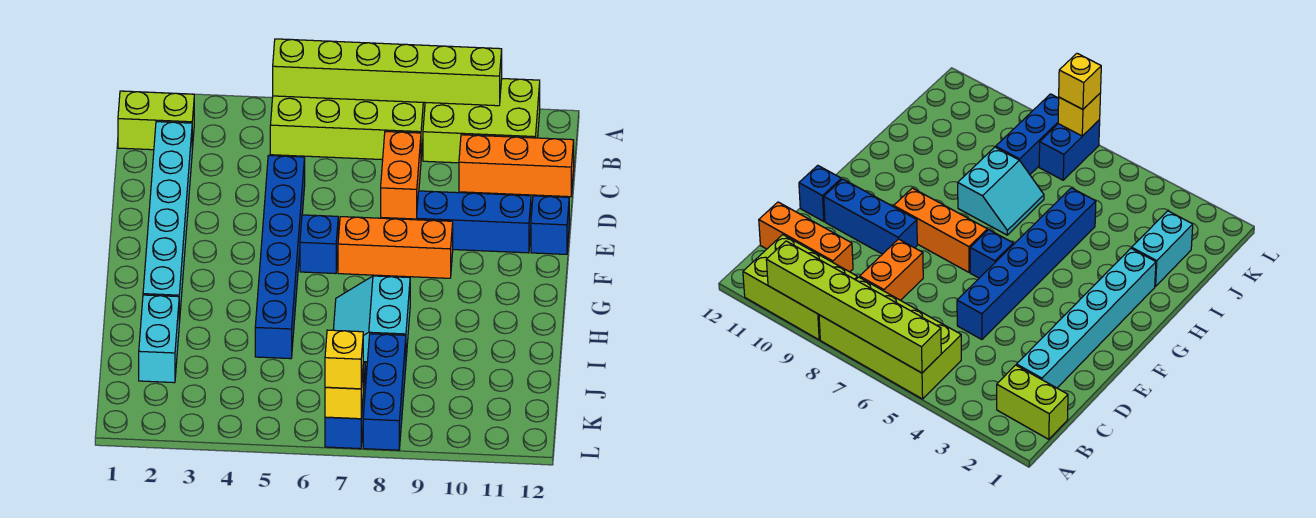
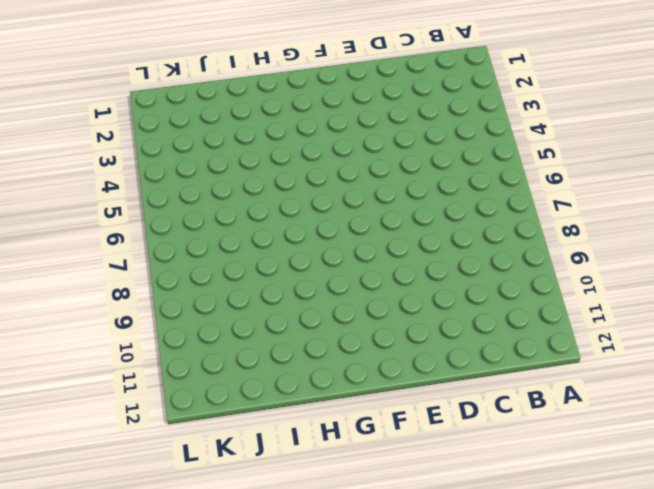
none -> lime brick A5:B8 level 1
none -> lime brick A9:B11 level 1
none -> lime brick B1:B2 level 1

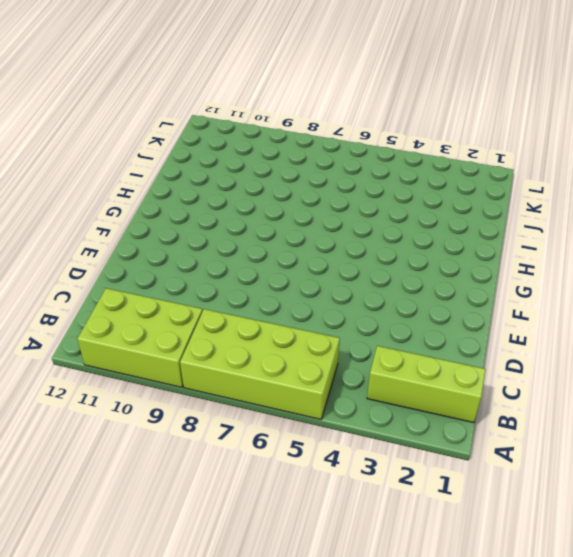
lime brick B1:B3 level 1 -> lime brick B1:B2 level 1
none -> cyan brick C2:H2 level 1
none -> orange brick C8:D8 level 1
none -> orange brick C10:C12 level 1

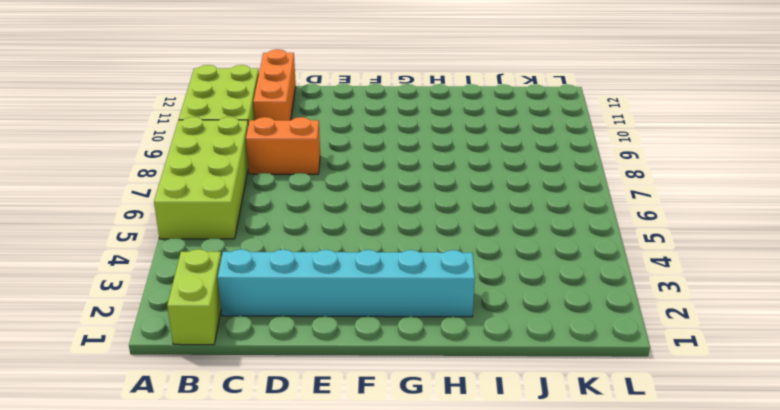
none -> blue brick D5:I5 level 1
none -> blue brick E9:E11 level 1
none -> blue brick E12 level 1

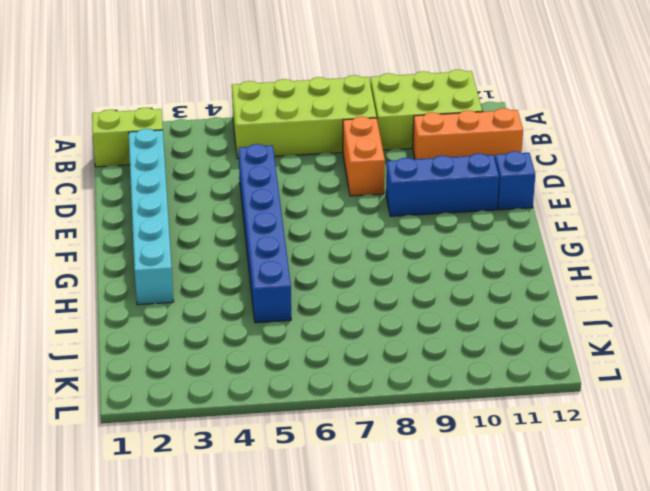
none -> blue brick F6 level 1
none -> orange brick F7:F9 level 1
none -> cyan slope H7:I8 level 1 top 8

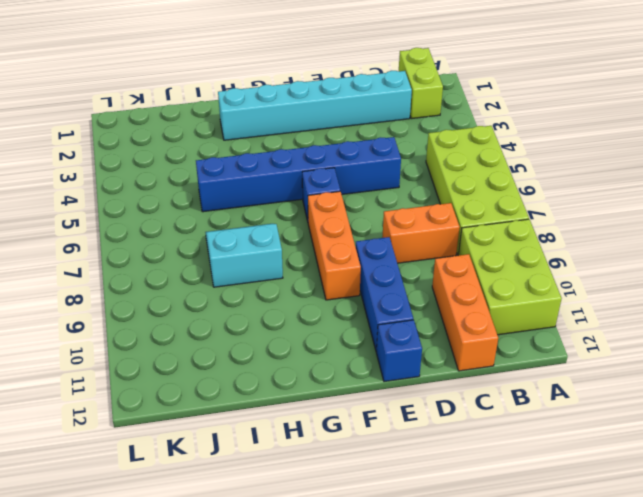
none -> cyan brick I2:J2 level 1
none -> blue brick J8:L8 level 1
none -> blue brick K7:L7 level 1

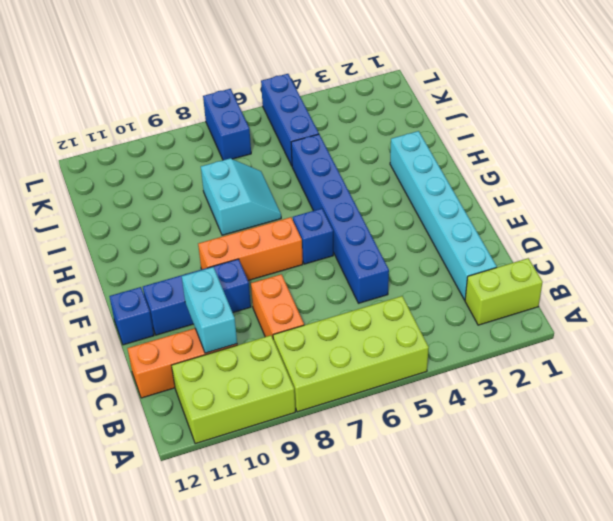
cyan brick C10:D10 level 2 -> cyan brick I2:J2 level 1
blue brick J5:L5 level 1 -> blue brick J8:L8 level 1
none -> lime brick A5:A10 level 2
none -> yellow brick L7 level 2
none -> yellow brick L7 level 3

